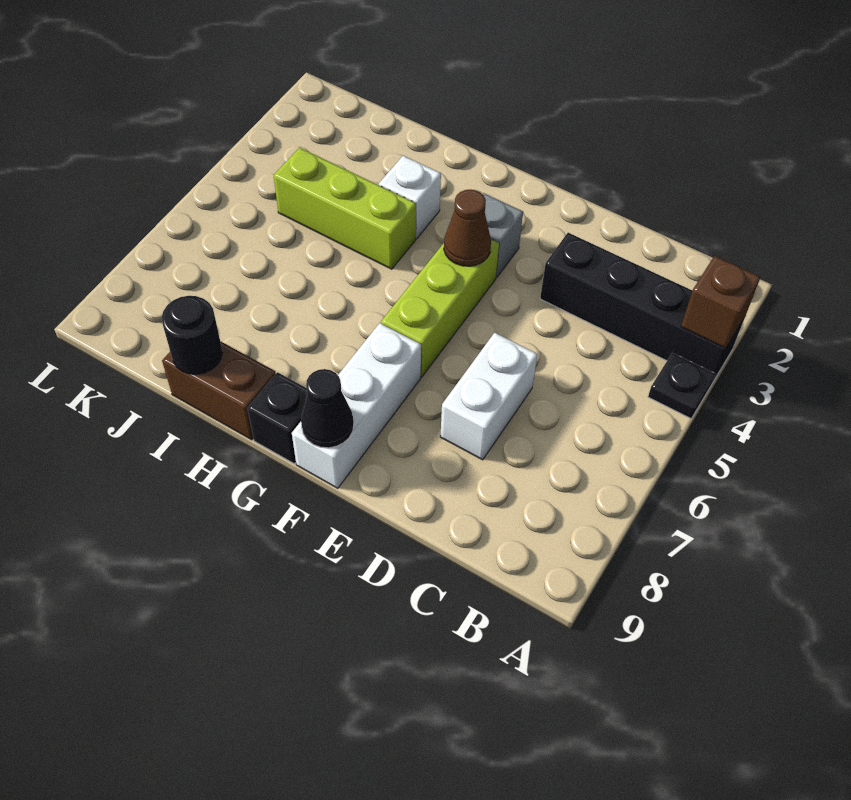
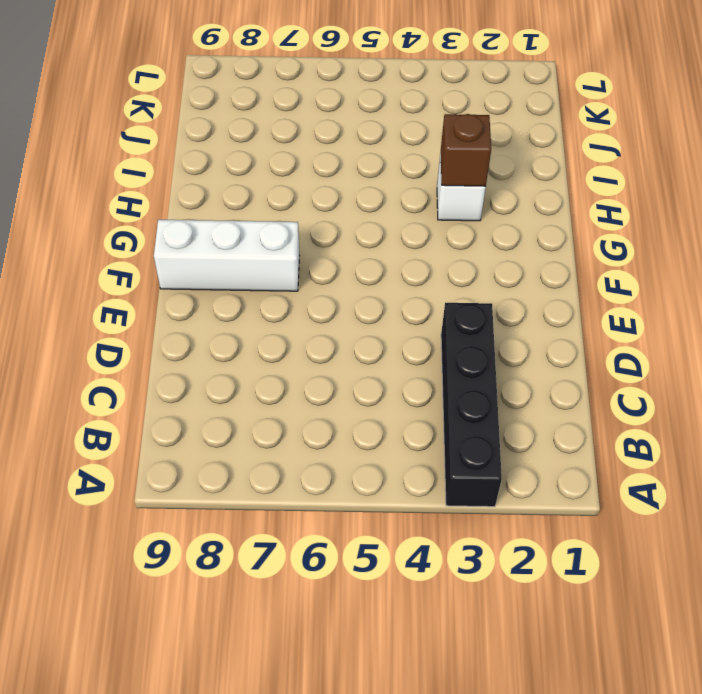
brown brick H3 level 2 -> brown brick A3 level 2
none -> black plate A4 level 1
none -> white brick D6:D7 level 1
none -> grey brick F3 level 1

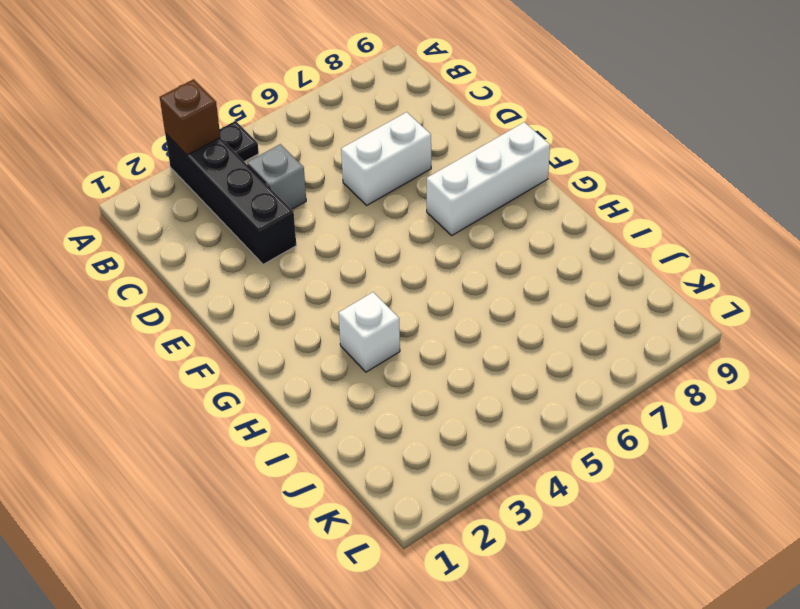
grey brick C4 level 1 -> grey brick F3 level 1
none -> lime brick F4:F6 level 1
none -> black brick G9 level 1
none -> lime brick H4:J4 level 1

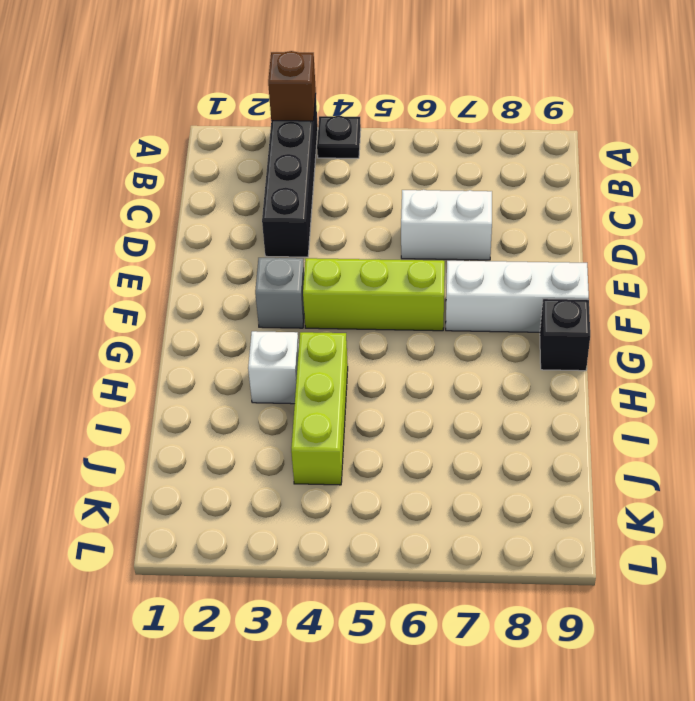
none -> brown brick H9:I9 level 1
none -> brown cone F4 level 2
none -> black cone F9 level 2

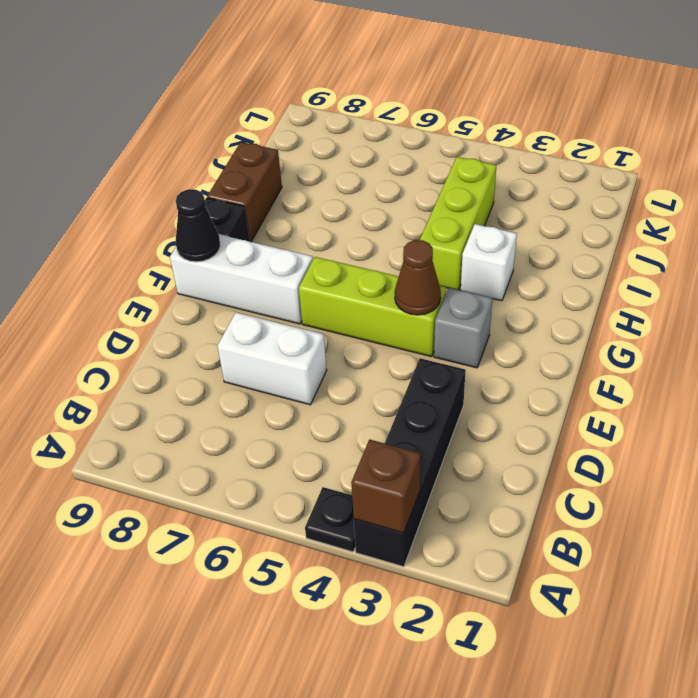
none -> black round brick I9 level 2

